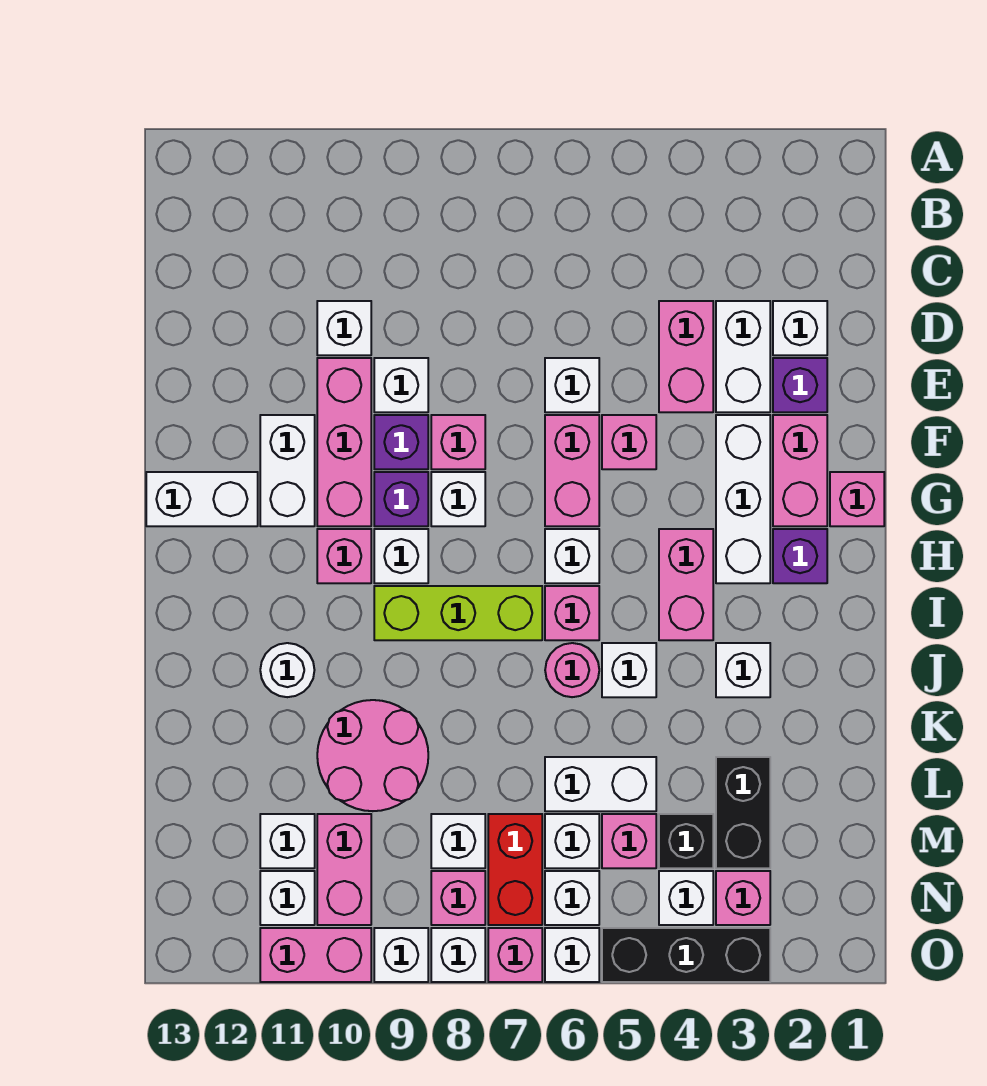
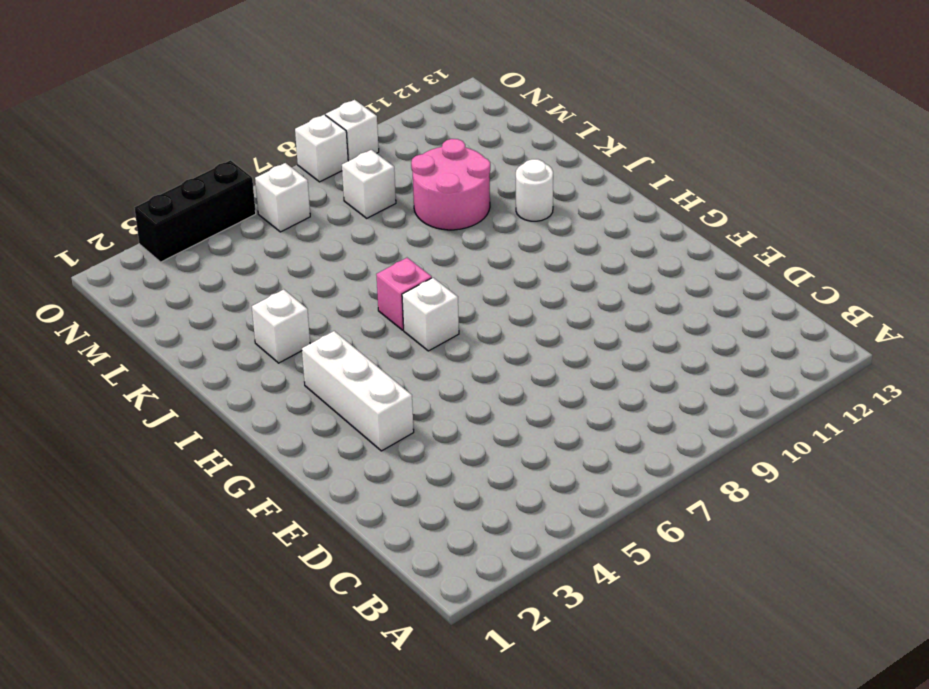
none -> white brick D2 level 1
none -> white brick D3:E3 level 1
none -> pink brick D4:E4 level 1
none -> white brick D10 level 1

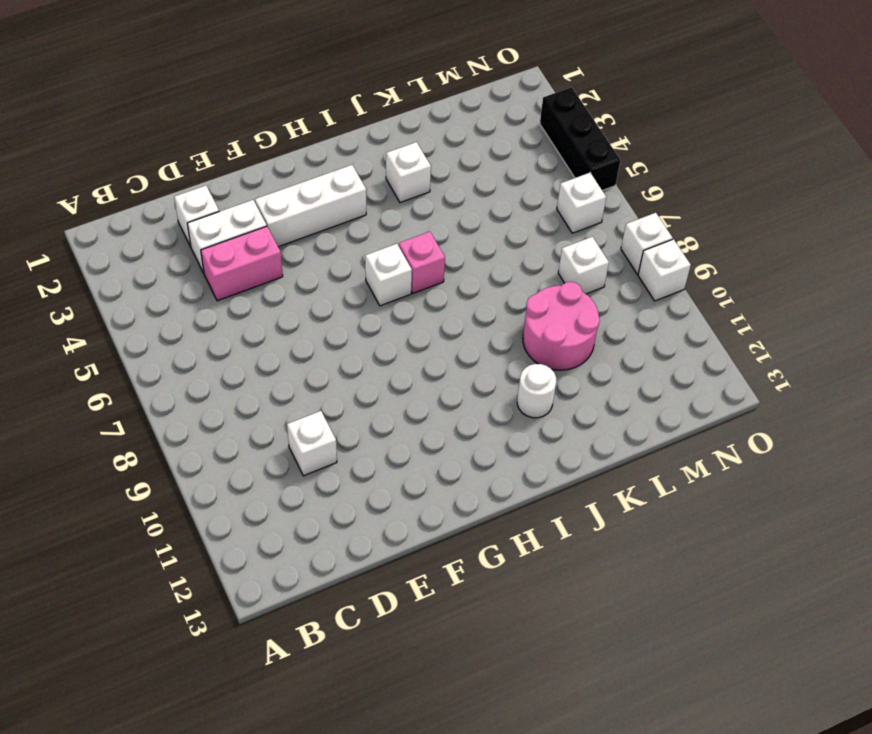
none -> purple brick E2 level 1
none -> white brick E6 level 1
none -> white brick E9 level 1
none -> pink brick E10:G10 level 1

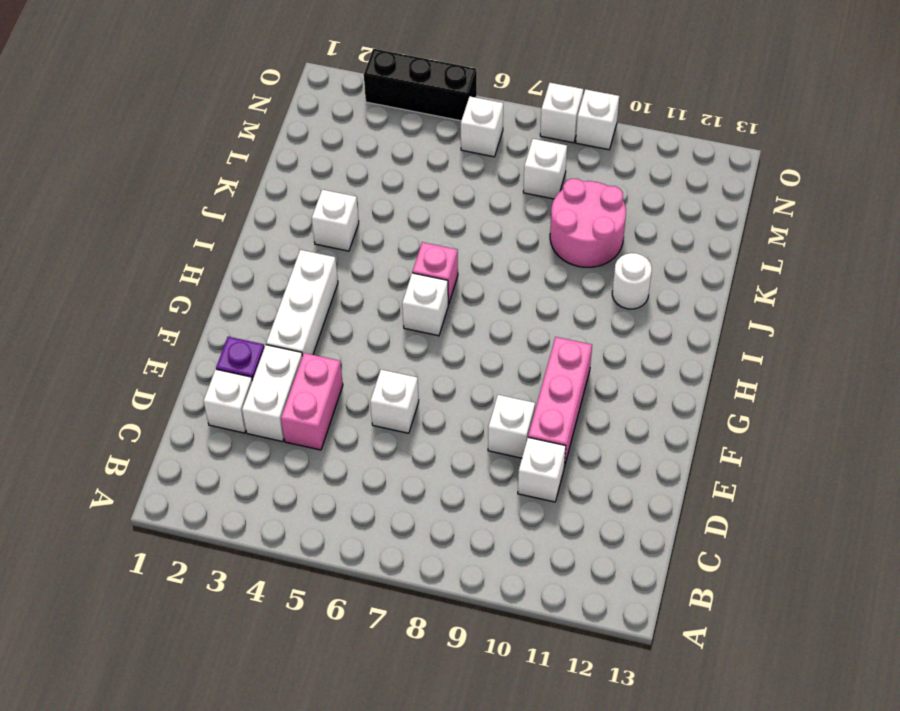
none -> pink brick F2:G2 level 1
none -> pink brick F5 level 1
none -> pink brick F6:G6 level 1
none -> pink brick F8 level 1

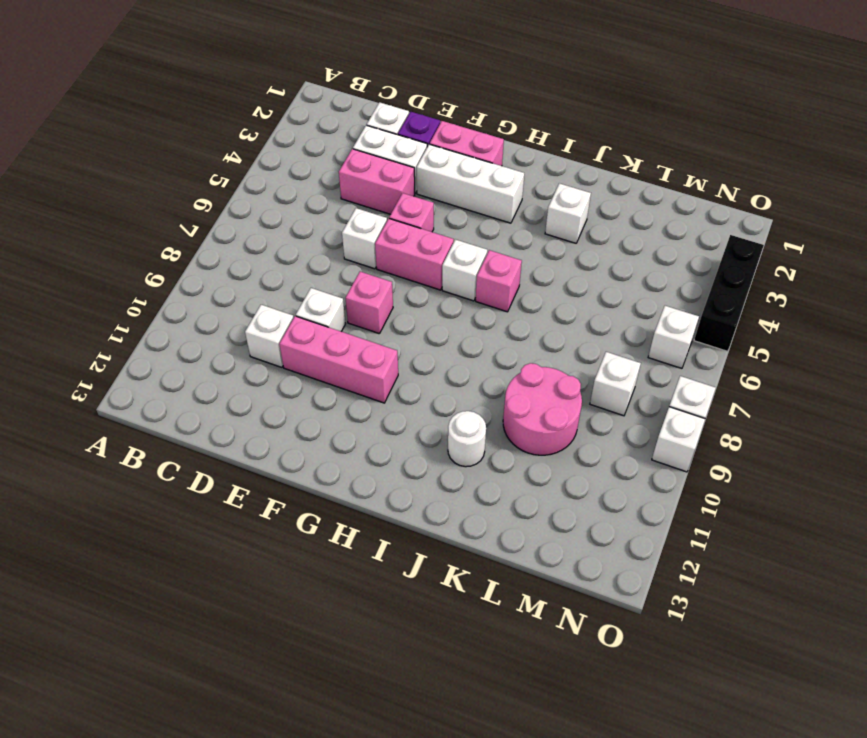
none -> purple brick F9 level 1
none -> white brick F11:G11 level 1
none -> pink brick G1 level 1
none -> white brick G8 level 1

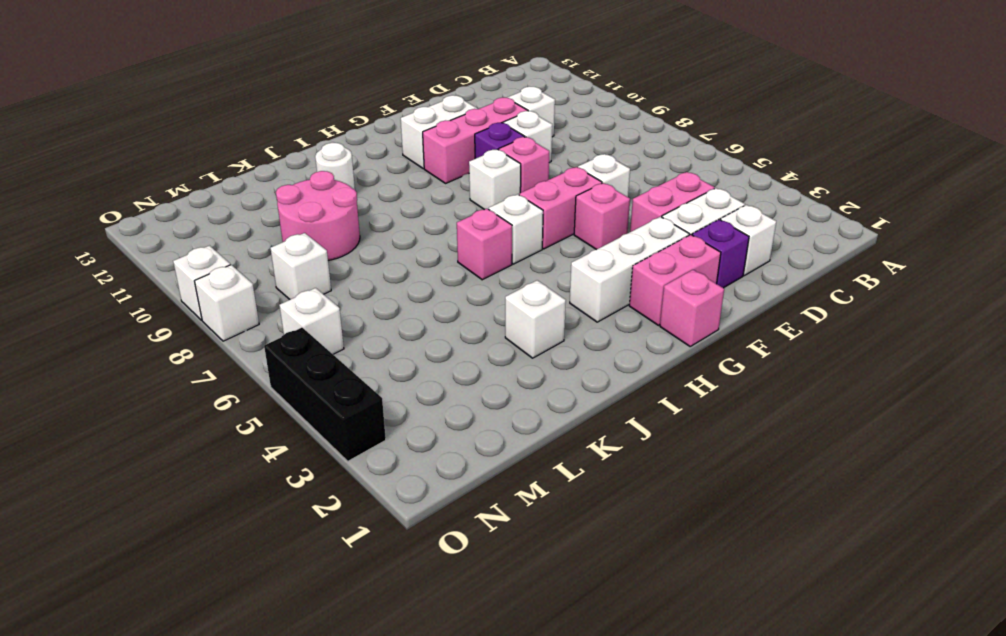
none -> purple brick G9 level 1
none -> white brick G12:G13 level 1
none -> purple brick H2 level 1
none -> pink brick H4:I4 level 1

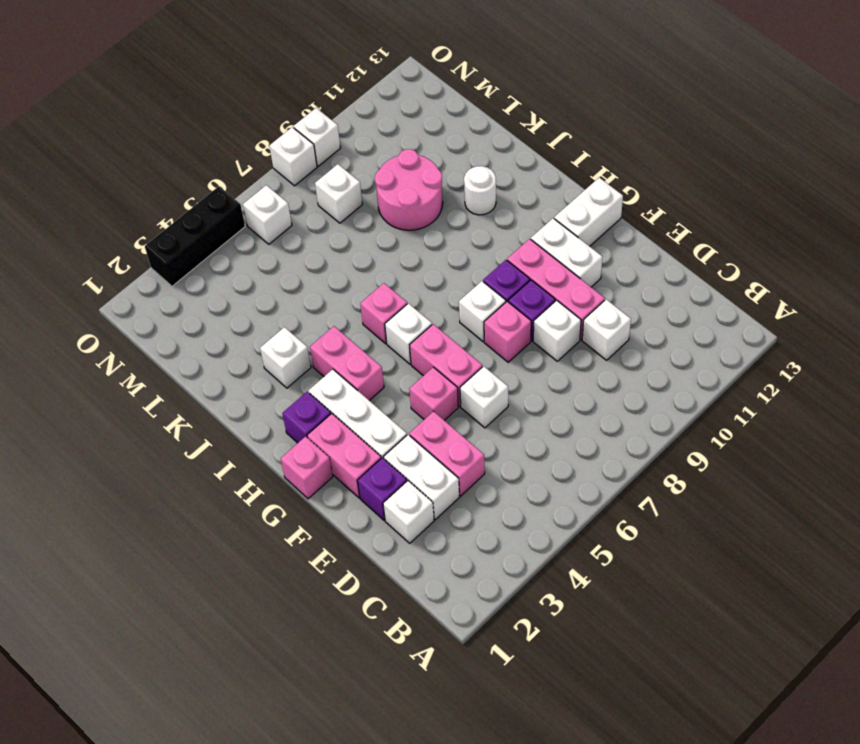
none -> white brick H9 level 1
none -> pink brick H10 level 1
none -> lime brick I7:I9 level 1
none -> white brick J5 level 1

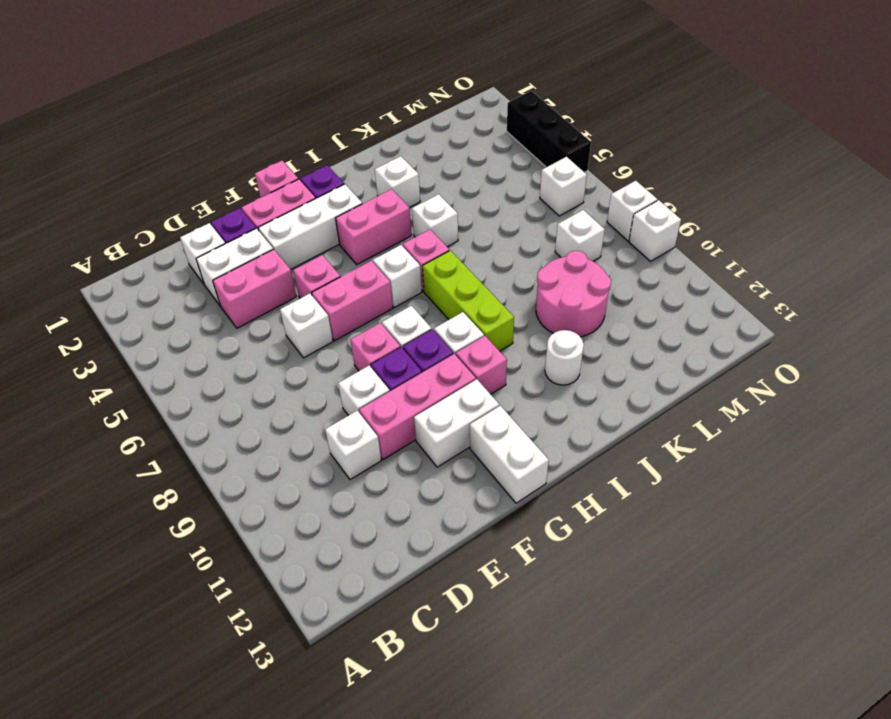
none -> pink round brick J6 level 1
none -> black brick L3:M3 level 1
none -> white brick L5:L6 level 1
none -> black brick M4 level 1

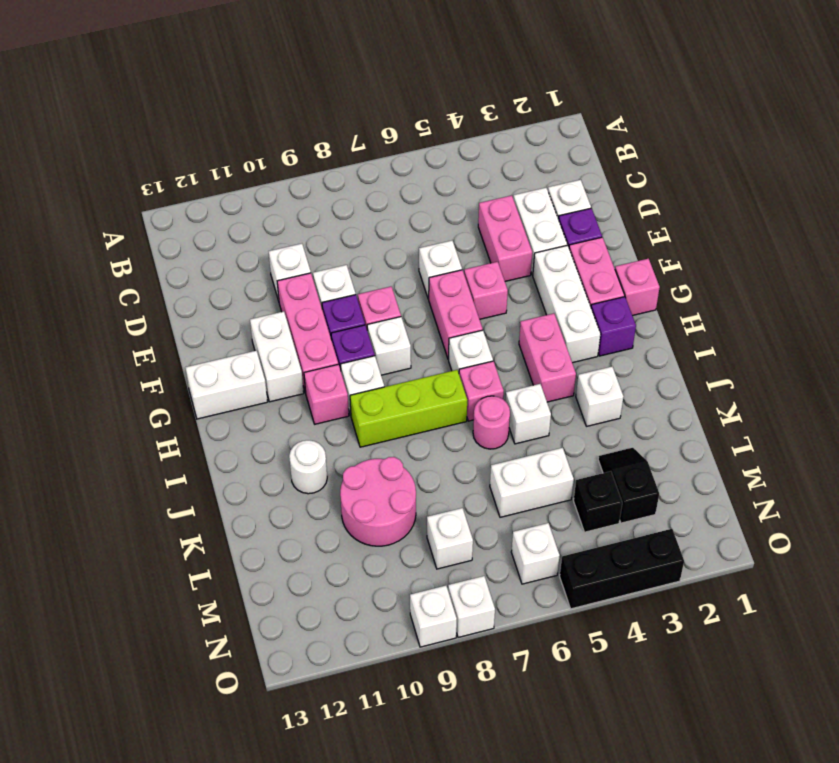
black slope L3:M3 level 1 top M -> black brick L3:M3 level 1
none -> pink brick M5 level 1
none -> white brick M6 level 1
none -> red brick M7:N7 level 1
none -> pink brick M10:N10 level 1

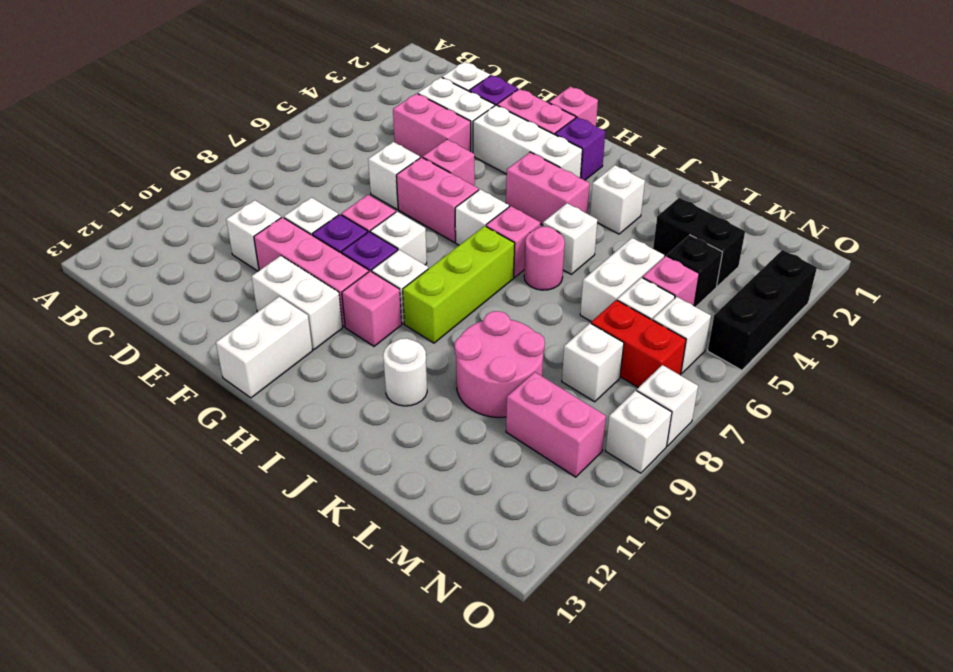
none -> white brick M11 level 1
none -> pink brick N3 level 1
none -> white brick N4 level 1
none -> pink brick N8 level 1

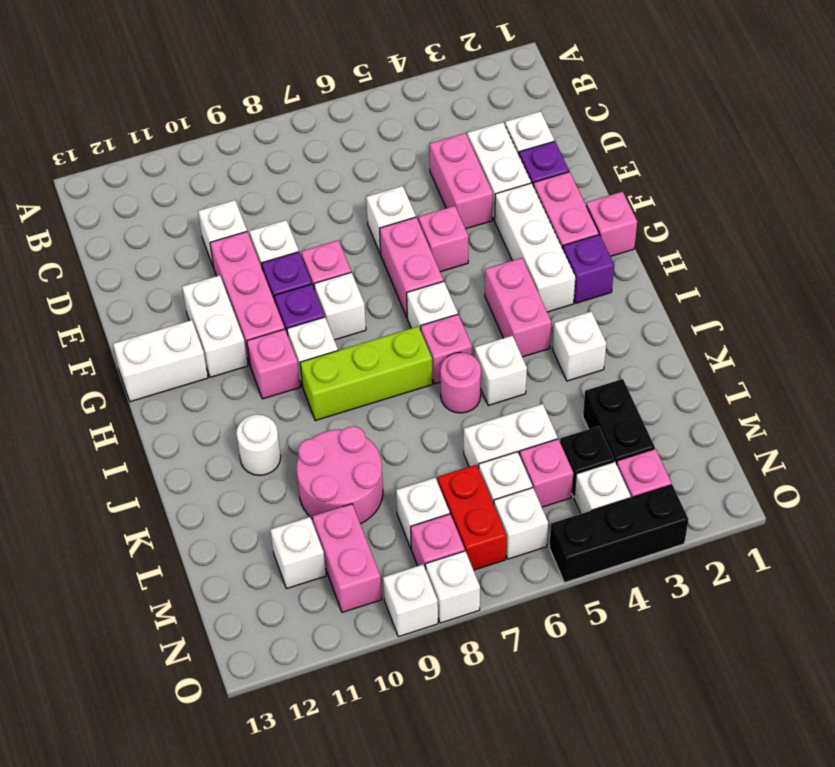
none -> white brick N11 level 1
none -> white brick O6 level 1
none -> pink brick O7 level 1
none -> pink brick O10:O11 level 1

